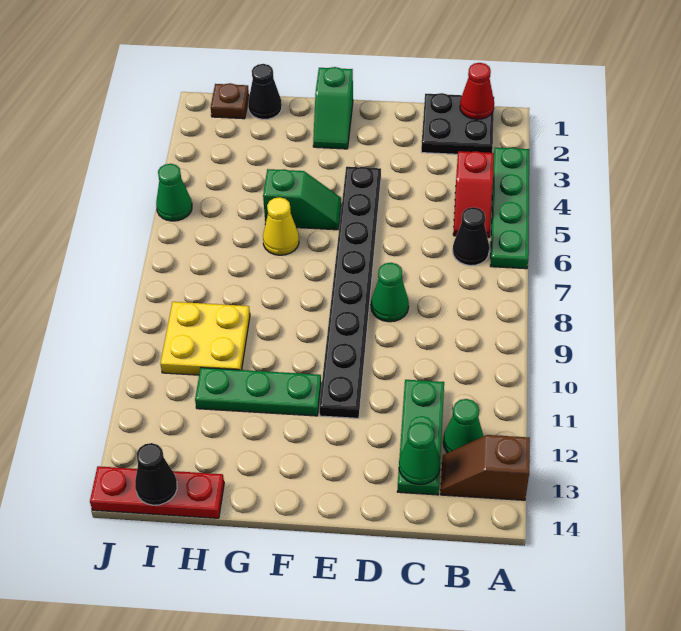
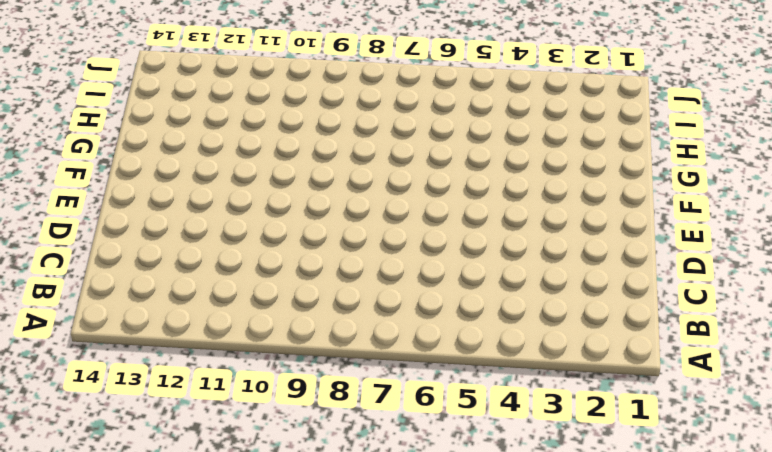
none -> green plate A3:A6 level 1
none -> brown slope A13:B13 level 1 top A
none -> black plate B1:C2 level 1

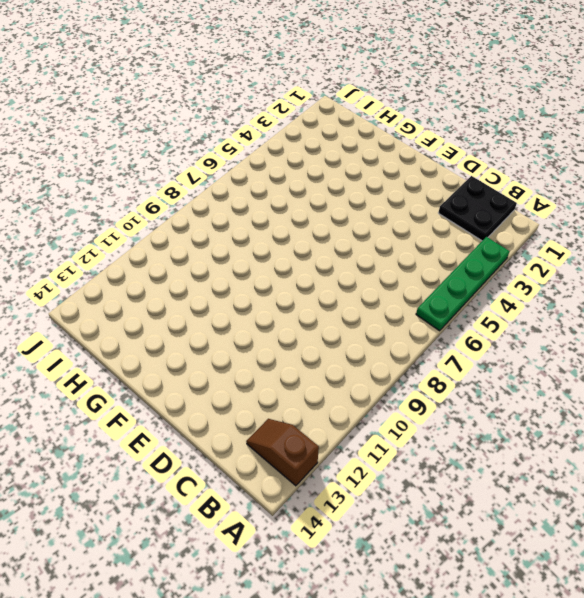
none -> red slope B4:B5 level 1 top 4
none -> black cone B6 level 1
none -> green cone B12 level 1

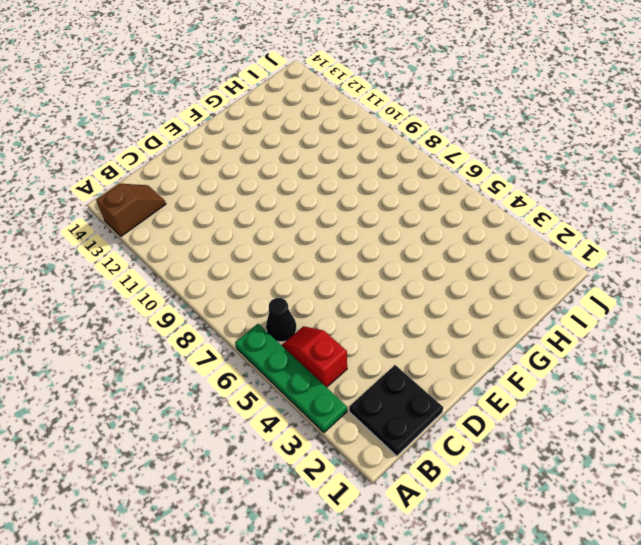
none -> green cone B12 level 1
none -> green plate C11:C13 level 1
none -> green cone D8 level 1

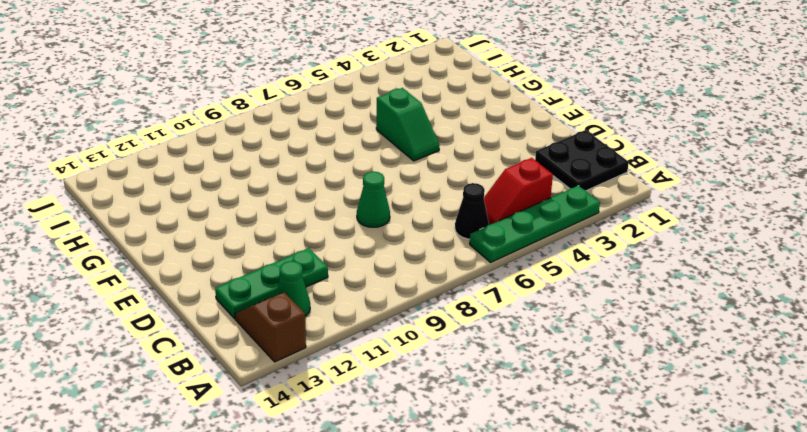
none -> black plate E4:E11 level 1
none -> green slope F1:F2 level 1 top 1
none -> green plate F11:H11 level 1

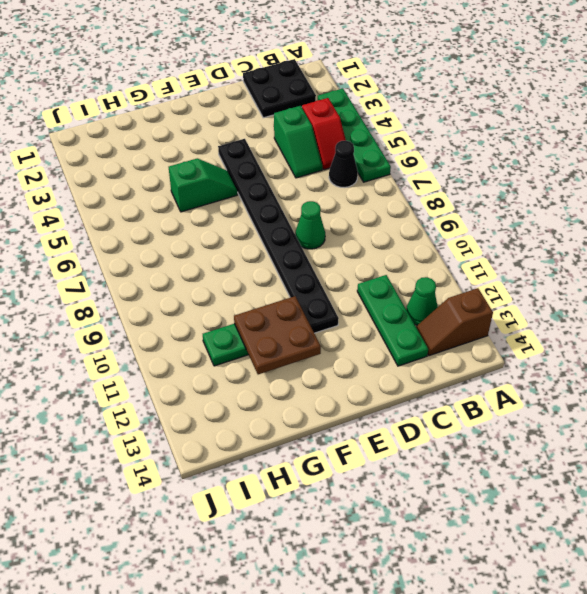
green slope C4:C5 level 1 top 4 -> green slope F1:F2 level 1 top 1
brown plate F11:G12 level 2 -> none
none -> yellow cone G6 level 1
none -> black cone H1 level 1
none -> yellow plate H9:I10 level 1

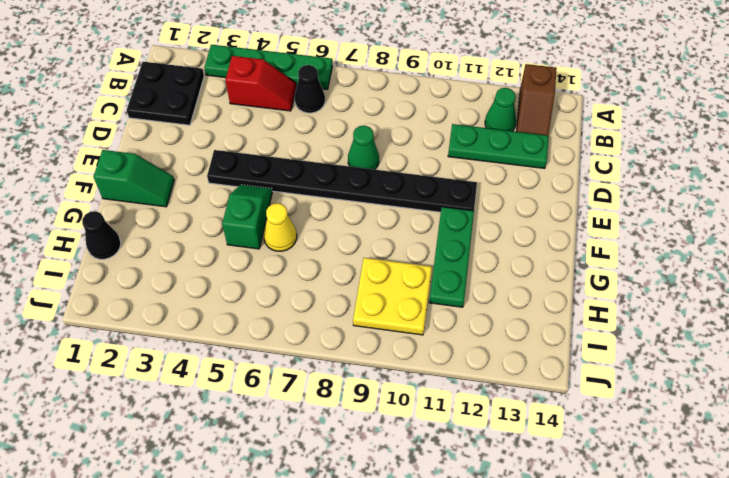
none -> red plate H14:J14 level 1
none -> brown plate I1 level 1
none -> green cone J5 level 1

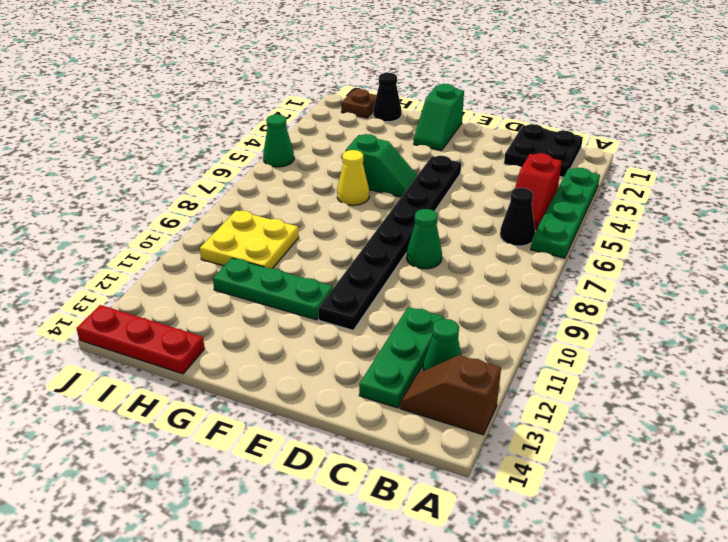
none -> red cone B1 level 2
none -> green cone C13 level 2
none -> black cone I14 level 2

